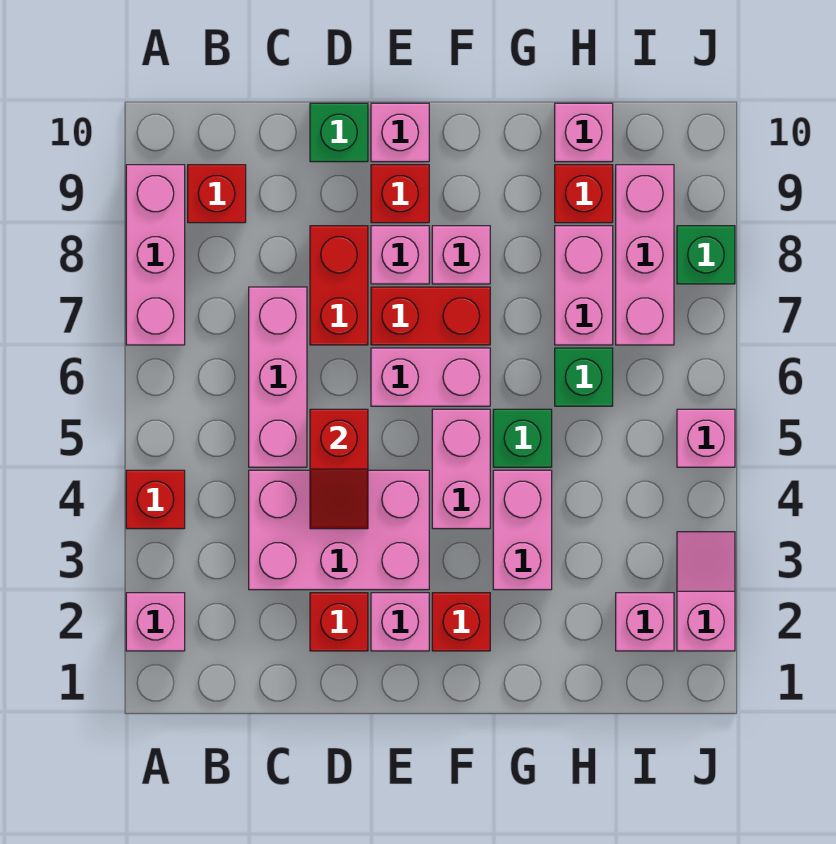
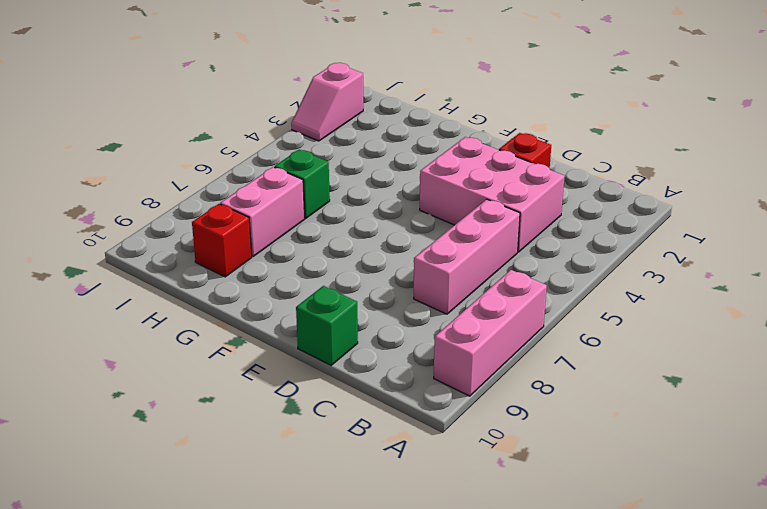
none -> pink brick A2 level 1
none -> red brick A4 level 1
none -> red brick B9 level 1
none -> red brick D7:D8 level 1

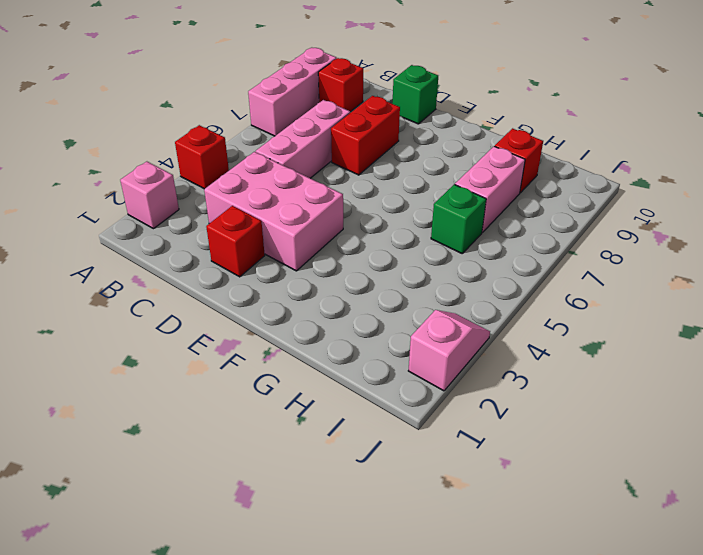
none -> pink brick E2 level 1
none -> pink brick E6:F6 level 1
none -> red brick E7:F7 level 1
none -> pink brick E8 level 1

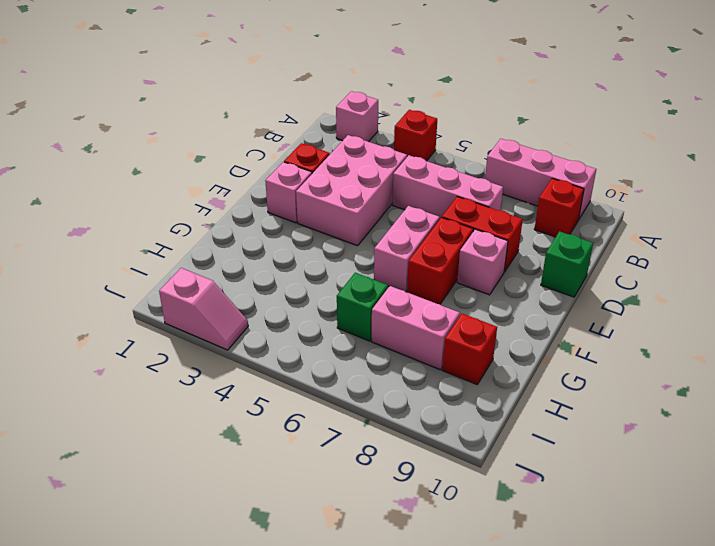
none -> red brick E9 level 1
none -> pink brick E10 level 1
none -> red brick F2 level 1
none -> pink brick F4:F5 level 1

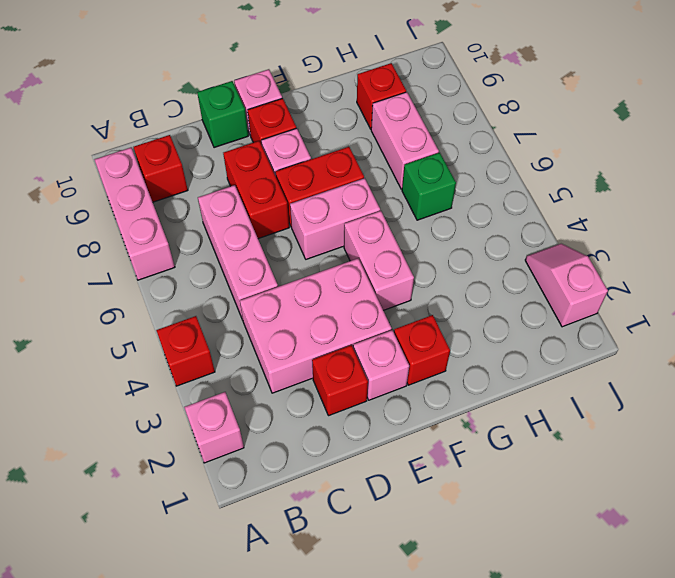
none -> pink brick F8 level 1
none -> pink brick G3:G4 level 1
none -> green brick G5 level 1
none -> pink brick H10 level 1

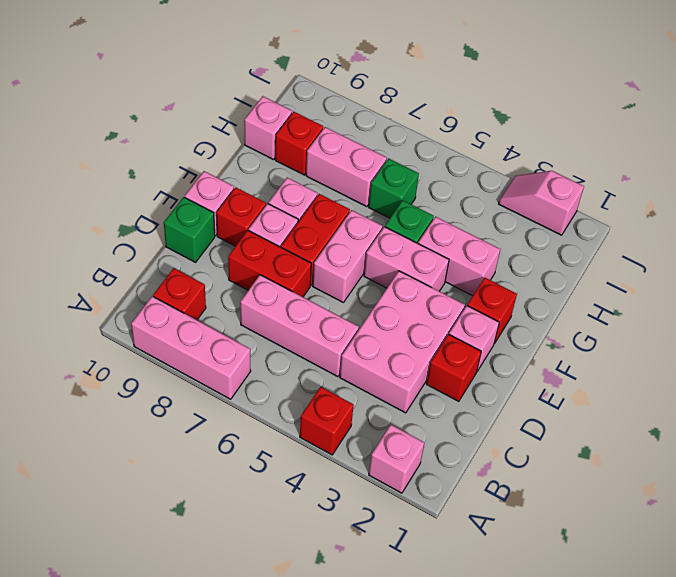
none -> pink brick I2 level 1
none -> pink brick I7:I9 level 1
none -> pink brick J5 level 1
none -> green brick J8 level 1

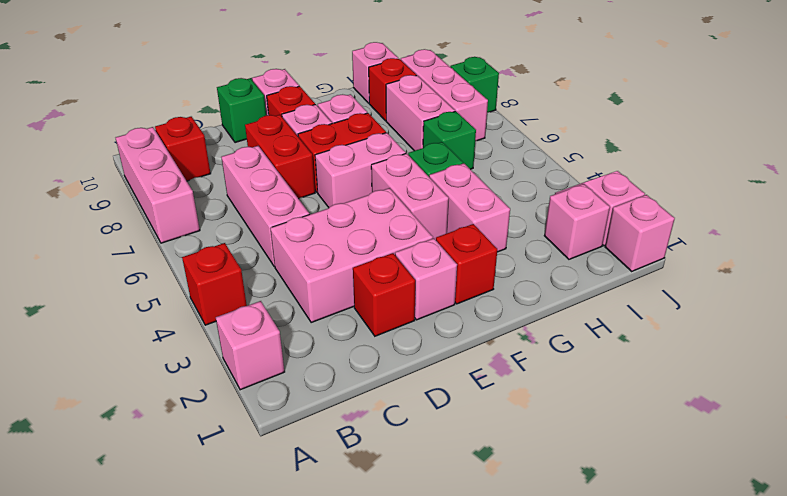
pink brick J1 level 1 -> pink brick J5 level 1
none -> red slope D4:D5 level 2 top 5

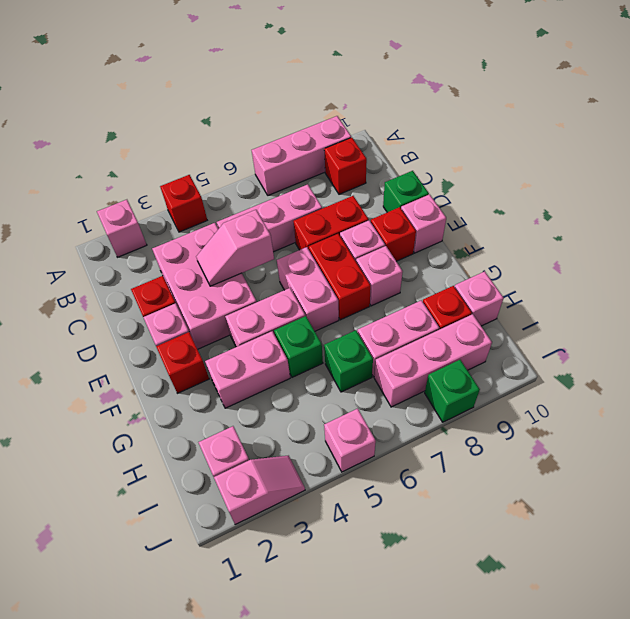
pink slope D4:D5 level 2 top 5 -> red slope D4:D5 level 2 top 5

